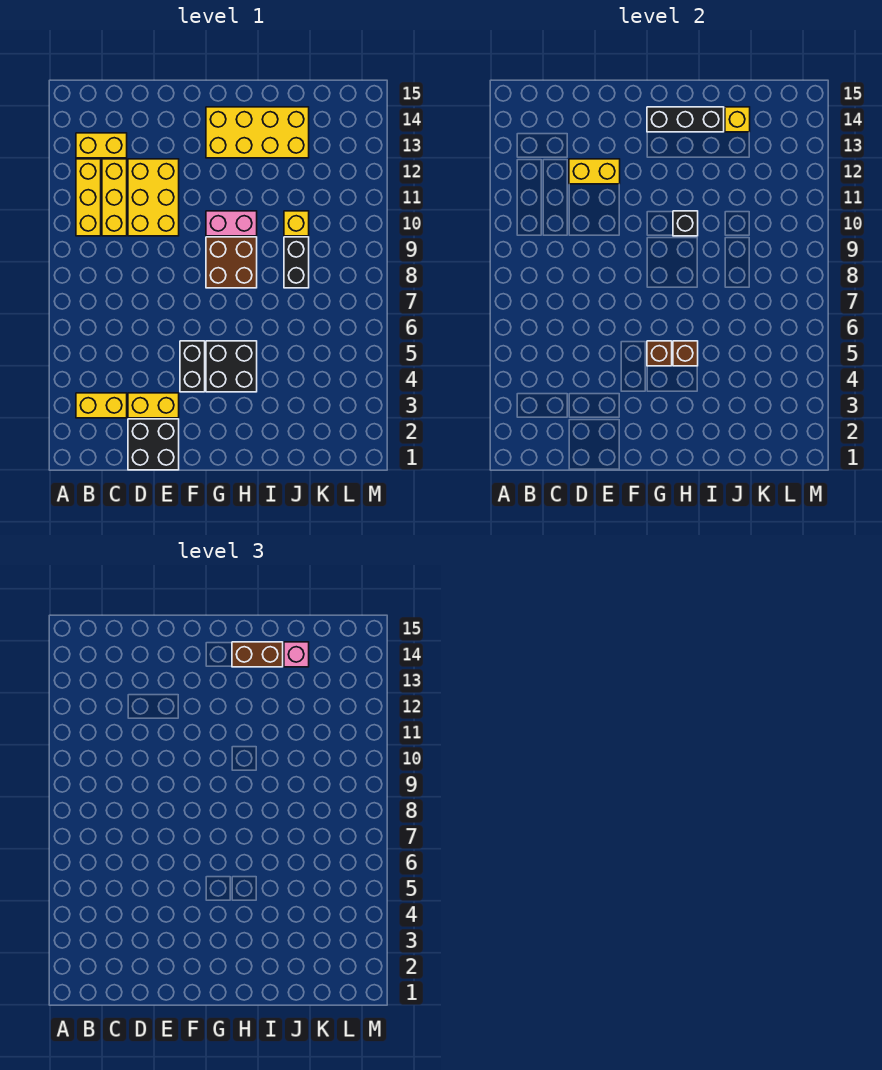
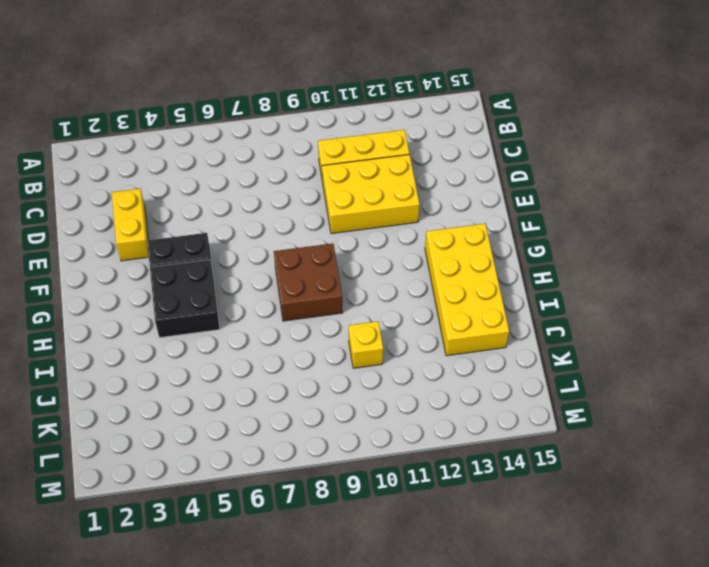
none -> yellow brick B3:C3 level 1
none -> yellow brick B10:B12 level 1
none -> yellow brick B13:C13 level 1

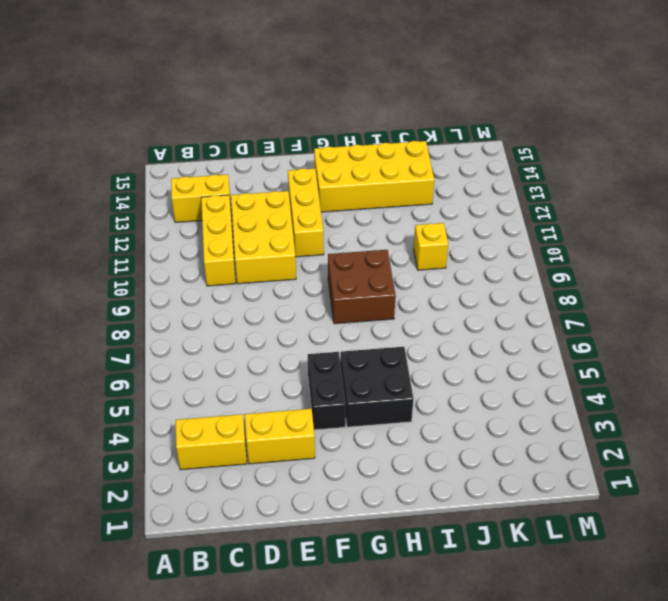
yellow brick F11:F13 level 1 -> yellow brick B10:B12 level 1
none -> black brick D1:E2 level 1
none -> pink brick G10:H10 level 1
none -> black brick J8:J9 level 1

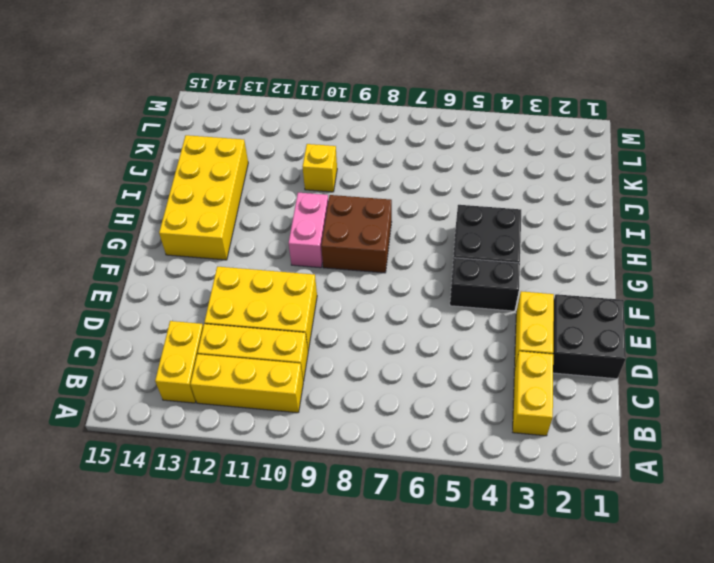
none -> black brick J8:J9 level 1
none -> yellow brick D12:E12 level 2
none -> brown brick G5 level 2

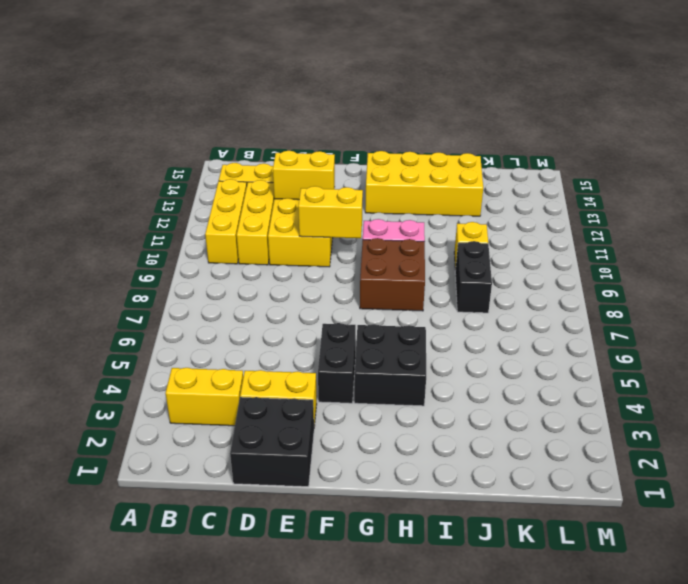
yellow brick E10:F10 level 2 -> none
none -> brown brick G5 level 2
none -> black brick G14:I14 level 2
none -> brown brick H5 level 2

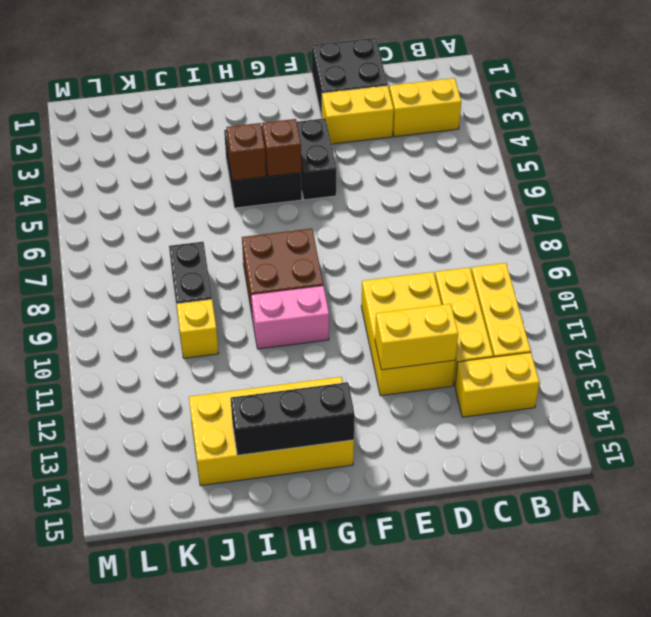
none -> black brick H10 level 2
none -> yellow brick J14 level 2
none -> brown brick H14:I14 level 3

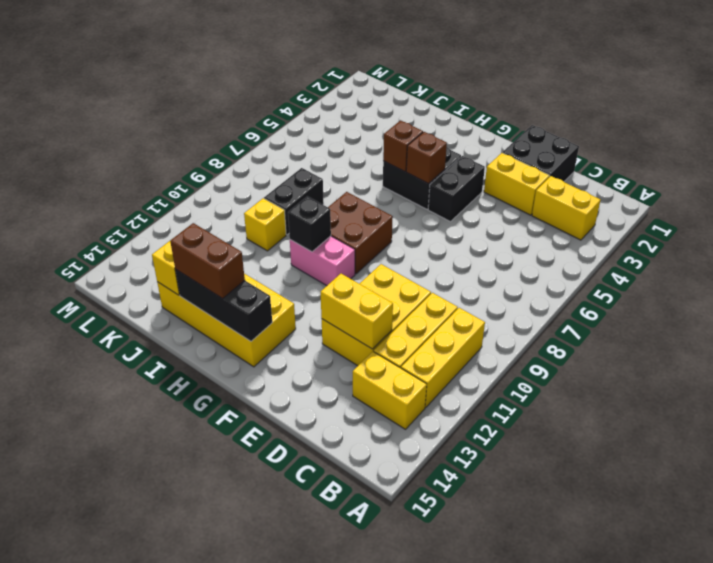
none -> pink brick J14 level 3

